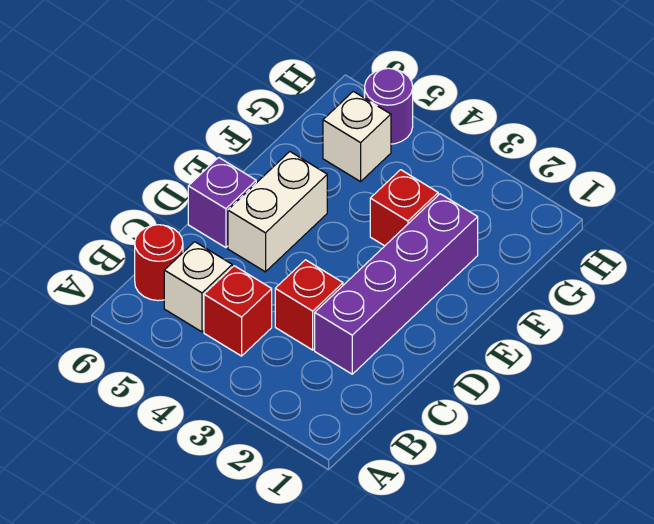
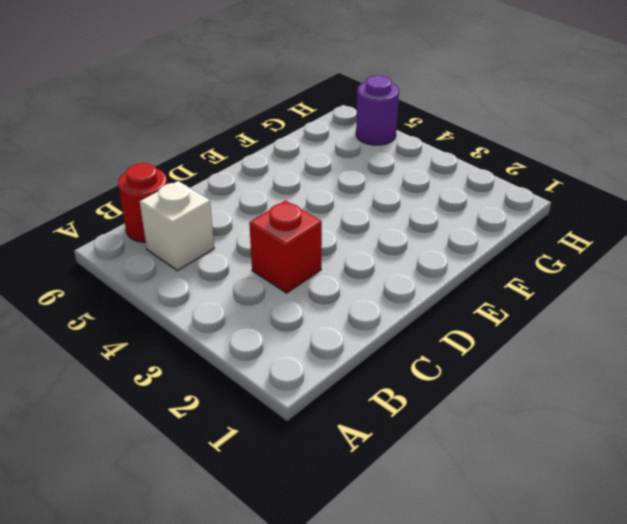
none -> red brick B4 level 1
none -> purple brick C2:F2 level 1

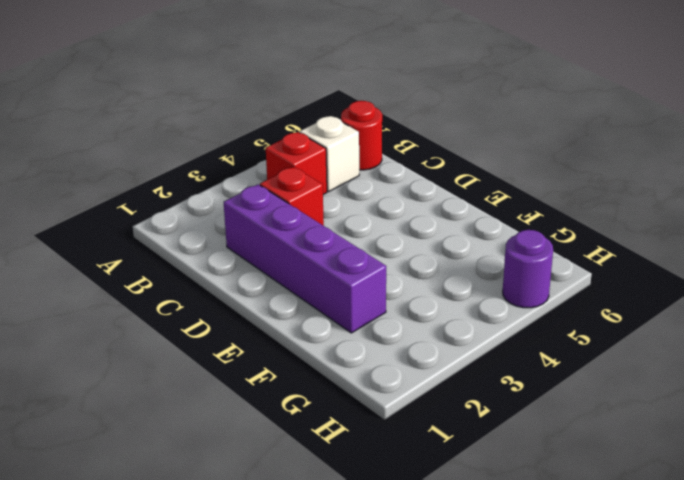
none -> white brick D5:E5 level 1
none -> purple brick D6 level 1

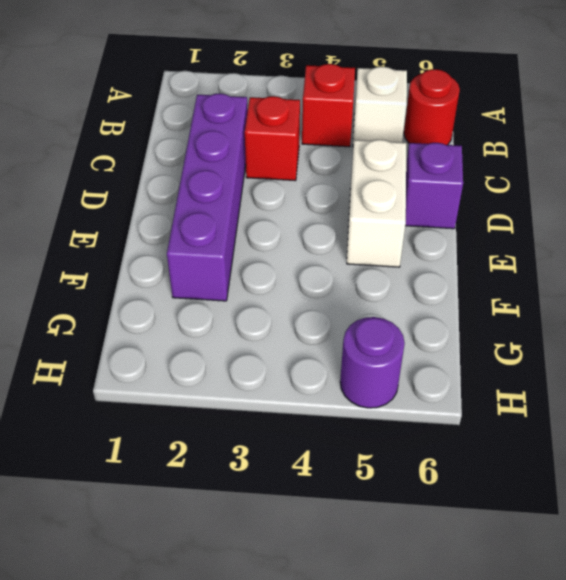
none -> red brick F3 level 1
none -> white brick G5 level 1

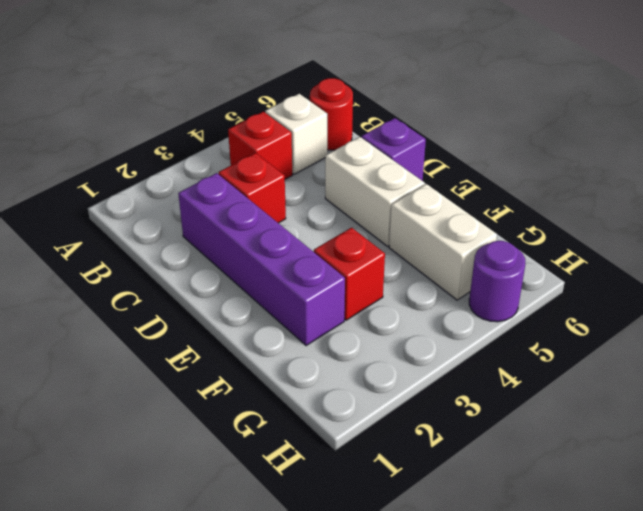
white brick F5:G5 level 1 -> white brick G5 level 1

